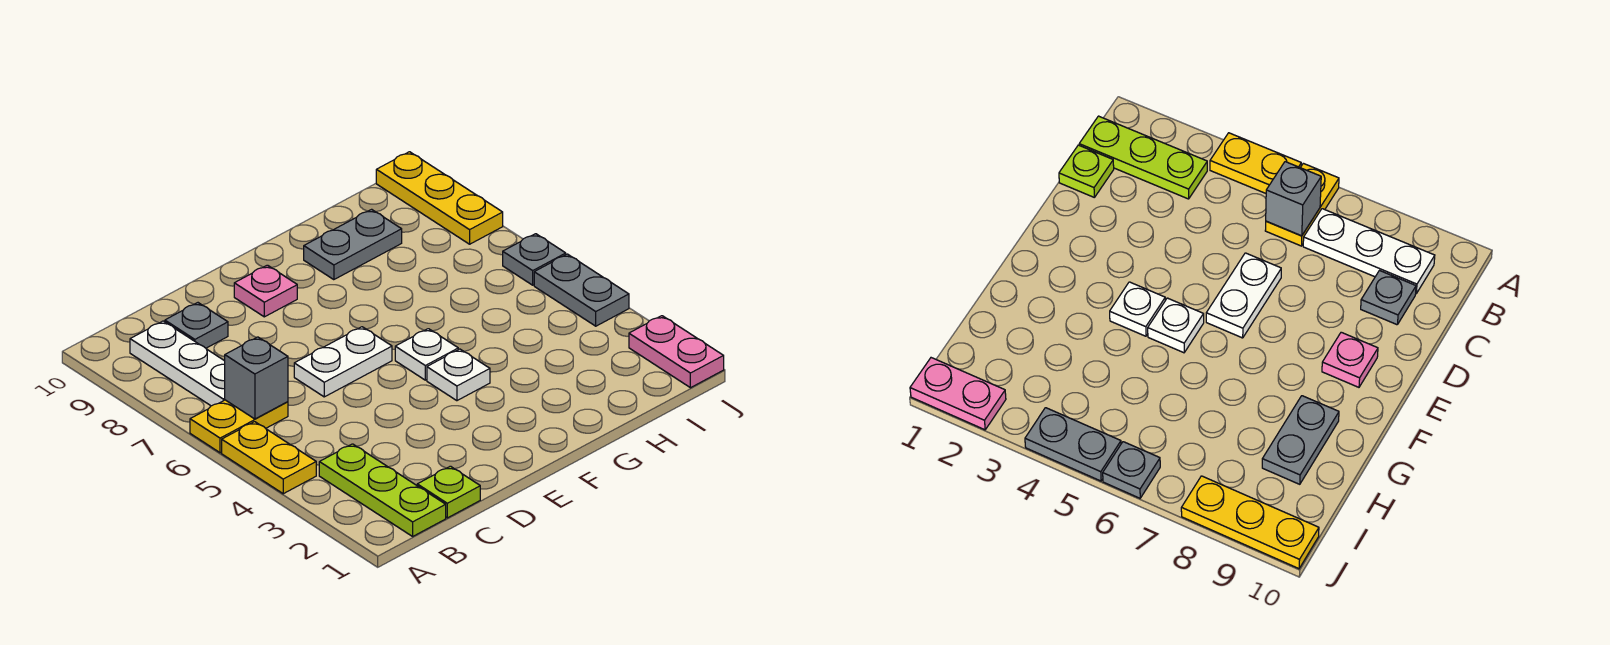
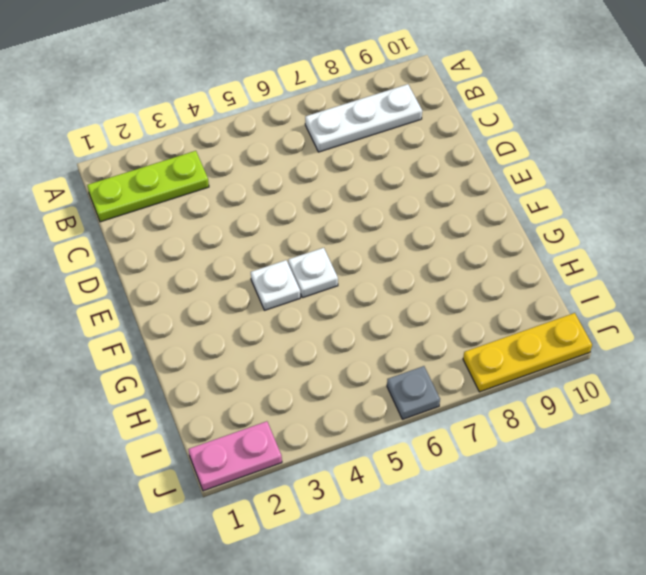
none -> yellow plate A4:A5 level 1
none -> yellow plate A6:B6 level 1
none -> lime plate C1 level 1

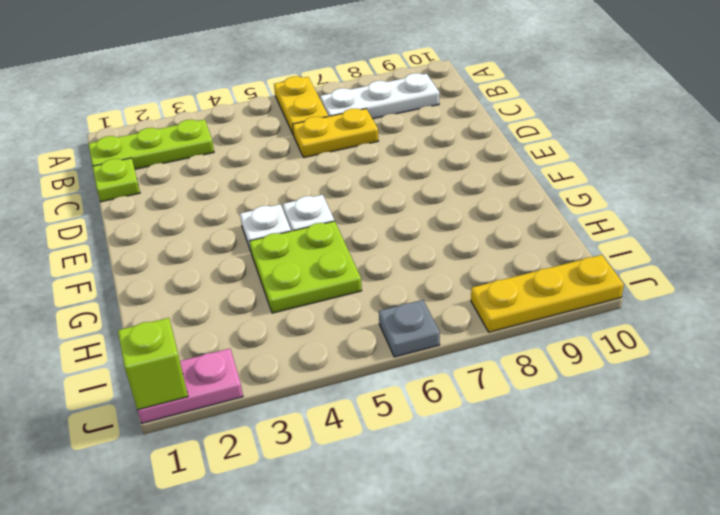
yellow plate C6:C7 level 1 -> yellow plate A4:A5 level 1
lime plate G4:H5 level 1 -> none
lime brick J1 level 2 -> none
none -> grey plate C9 level 1
none -> white plate D6:E6 level 1
none -> pink plate E9 level 1

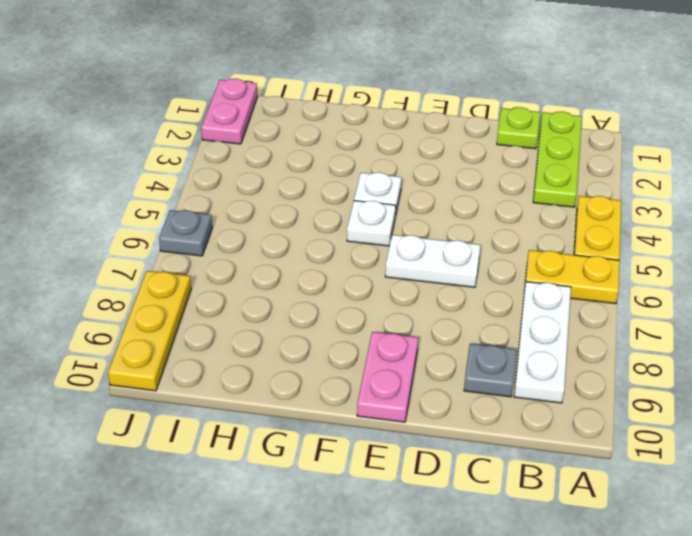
pink plate E9:E10 level 1 -> pink plate E9 level 1
none -> grey plate G9:H9 level 1
none -> grey plate J4:J5 level 1
none -> grey brick B6 level 2

